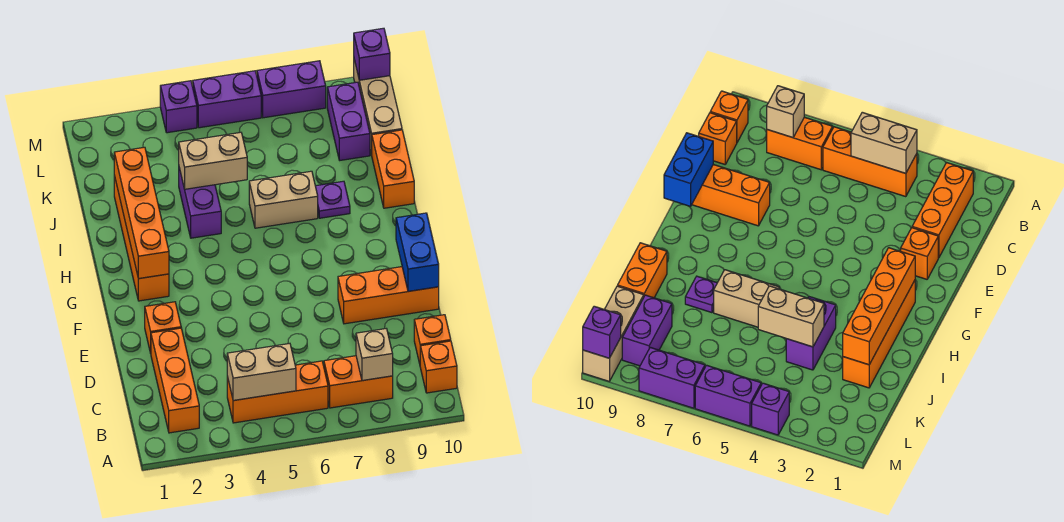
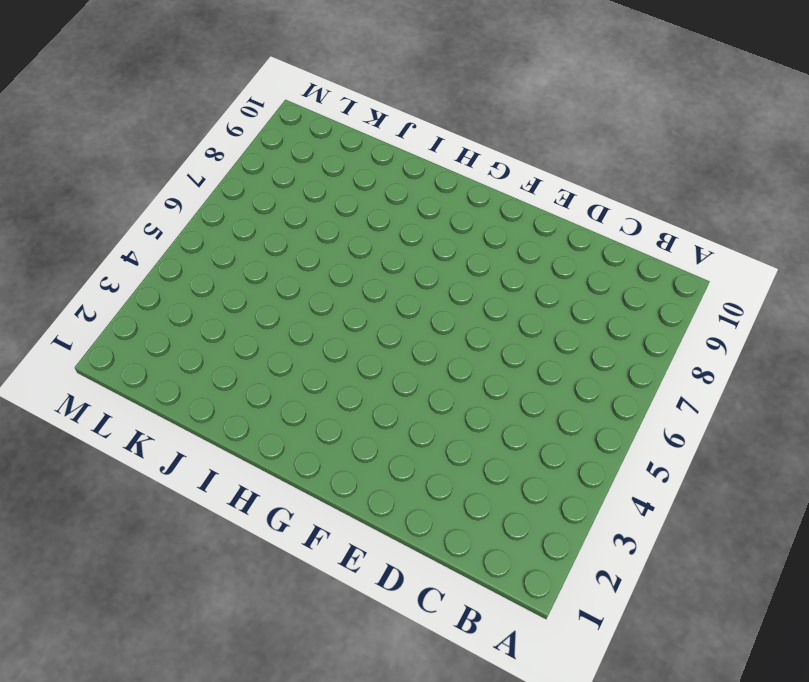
none -> orange brick B2:D2 level 1
none -> orange brick B4:B6 level 1
none -> orange brick B7:B8 level 1

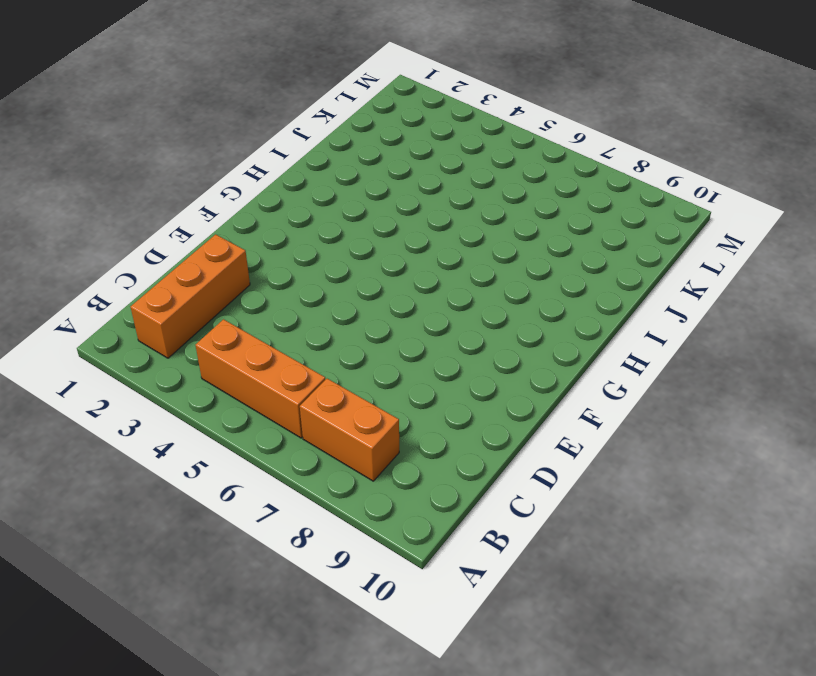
none -> orange brick B10 level 1
none -> orange brick C10 level 1
none -> orange brick E2 level 1

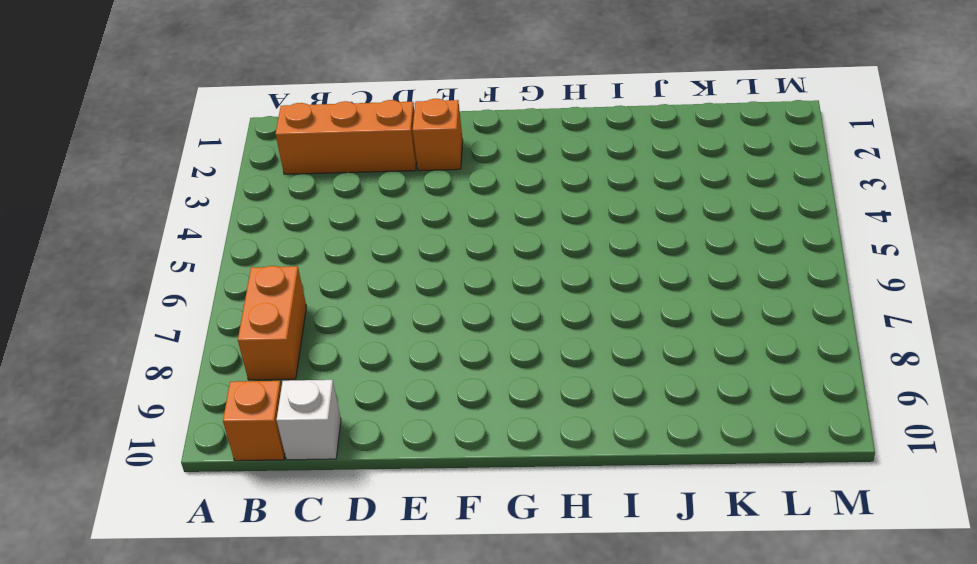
white brick C10 level 1 -> orange brick C10 level 1
none -> orange brick B4:B6 level 1
none -> orange brick E8:E10 level 1
none -> orange brick G2:J2 level 1

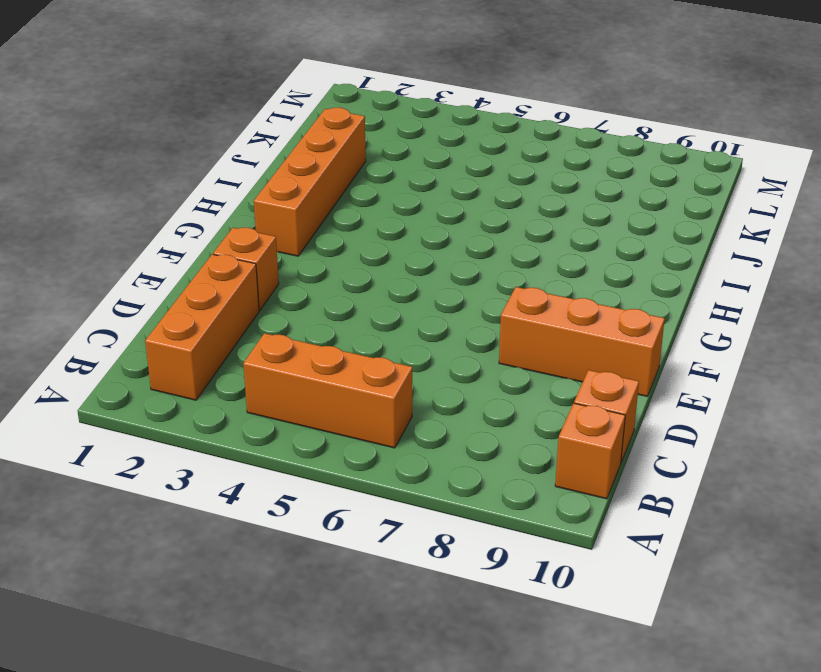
none -> orange brick B7:B8 level 1
none -> purple brick I4:J4 level 1
none -> tan brick I6:I7 level 1

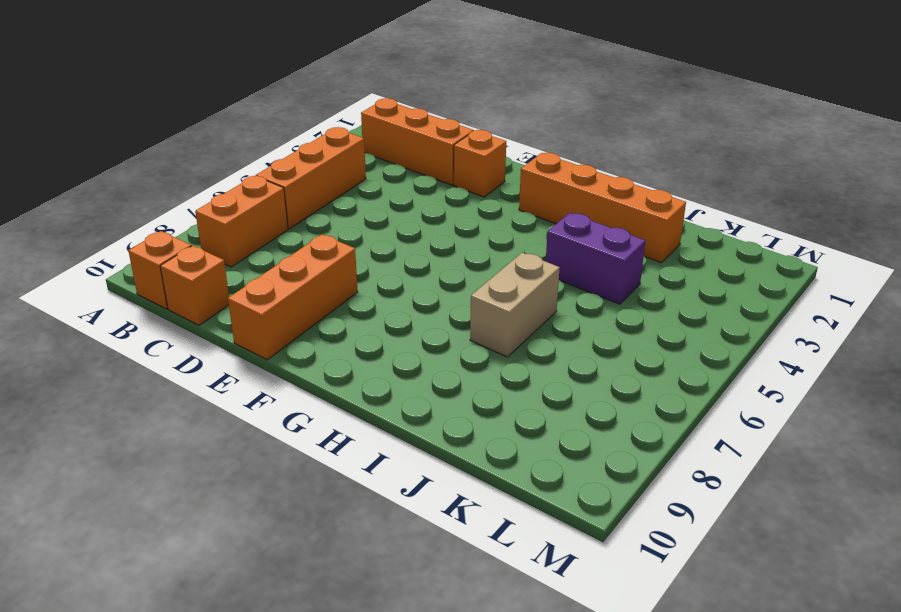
none -> purple plate I8 level 1
none -> orange brick I10:J10 level 1
none -> purple brick K9:L9 level 1

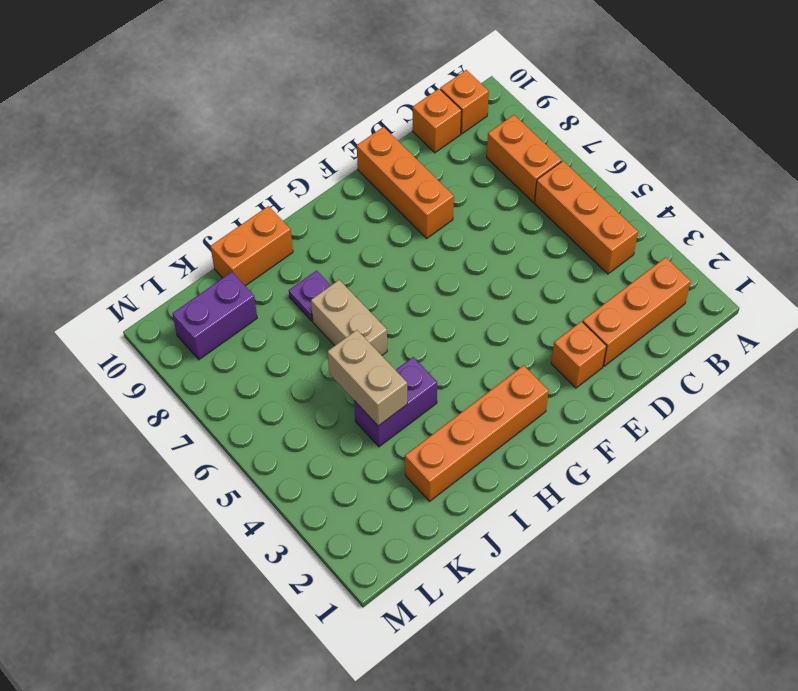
none -> tan brick K10:M10 level 1
none -> purple brick M4 level 1
none -> purple brick M5:M6 level 1

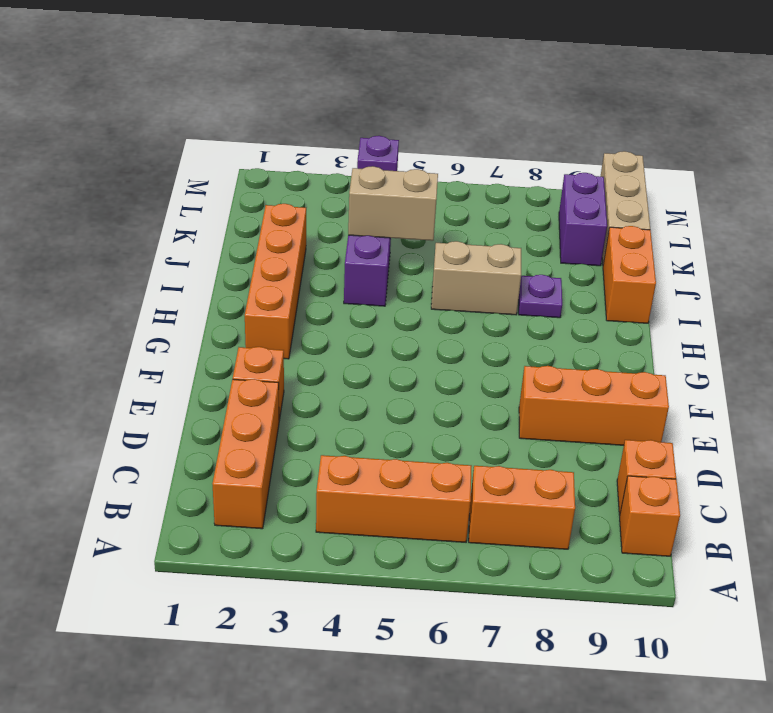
none -> purple brick M5:M6 level 1
none -> purple brick M7:M8 level 1
none -> tan brick B4:B5 level 2

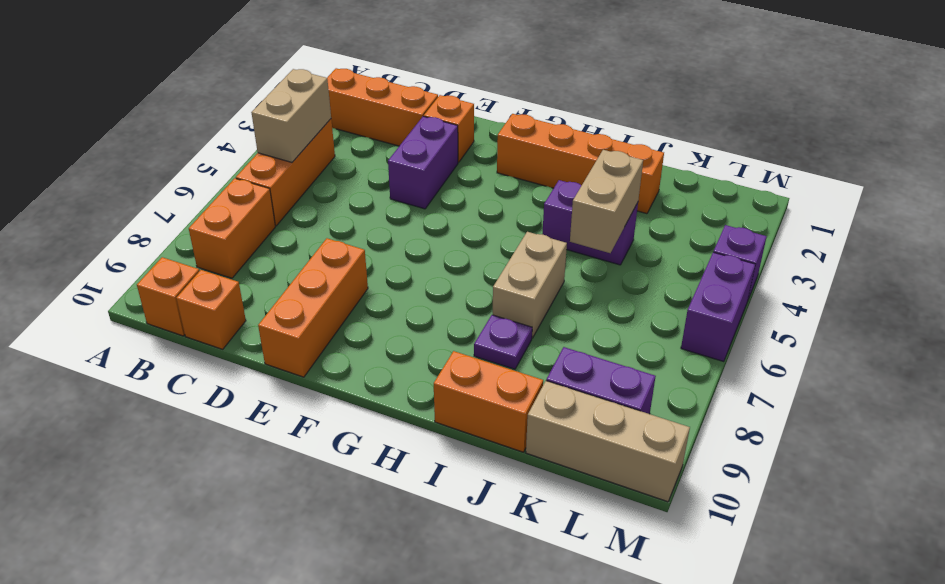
purple brick E3:E4 level 1 -> purple brick M7:M8 level 1
none -> tan brick B8 level 2
none -> blue brick E10:F10 level 2
none -> orange brick G2:J2 level 2

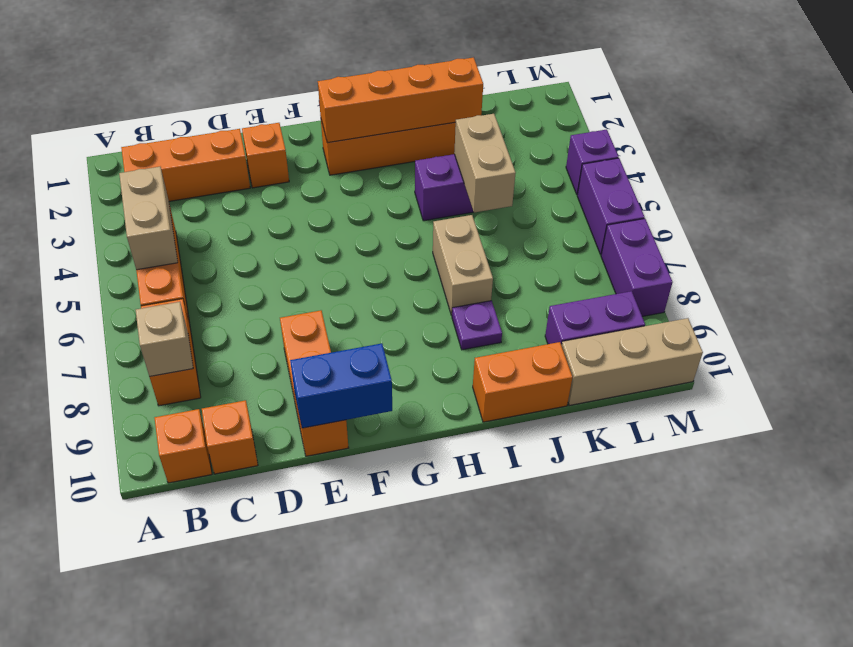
none -> purple brick M10 level 2

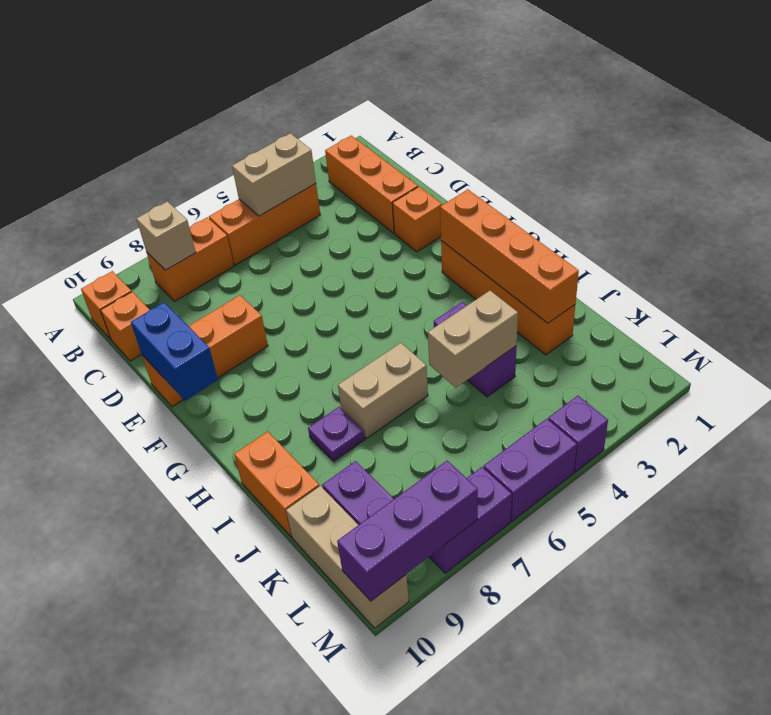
purple brick M8:M10 level 2 -> purple brick M10 level 2

